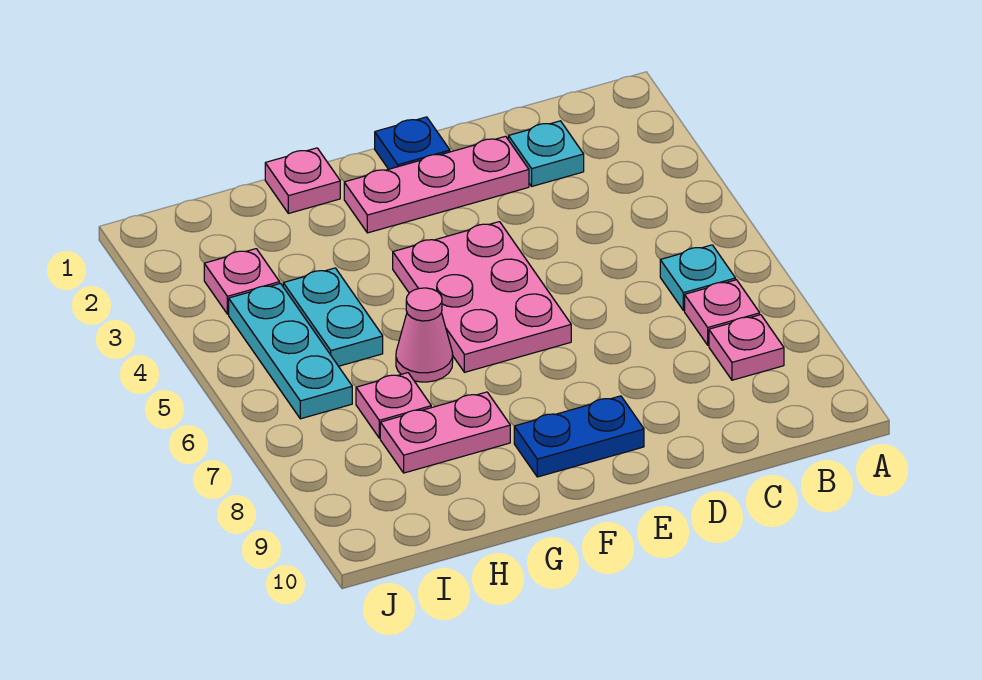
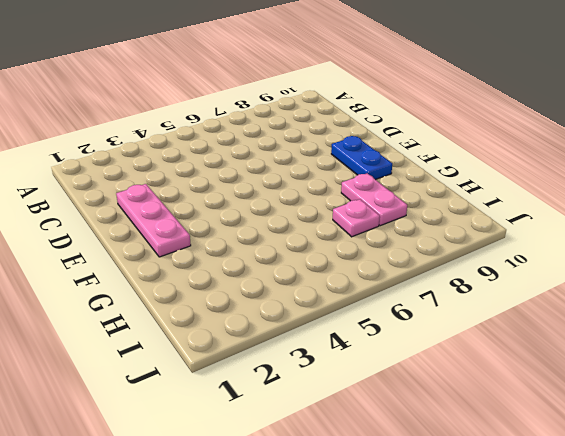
none -> cyan plate B6 level 1
none -> pink plate B7 level 1
none -> pink plate B8 level 1

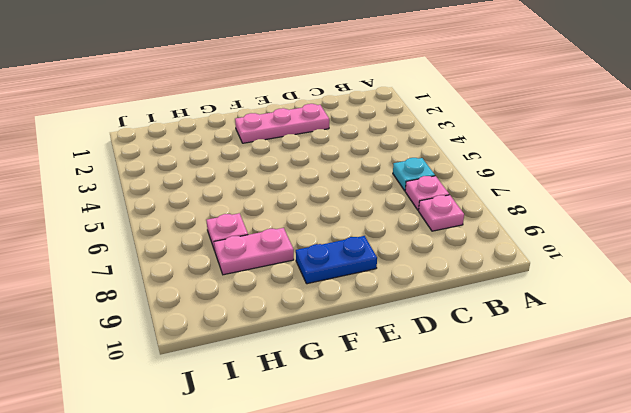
none -> cyan plate C2 level 1
none -> blue plate E1 level 1
none -> pink plate E4:F6 level 1

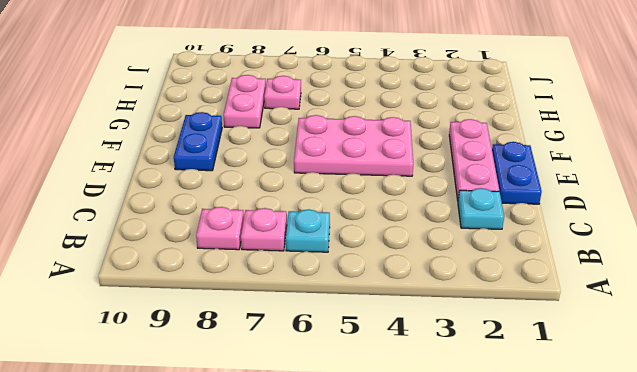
blue plate D1:E1 level 1 -> blue plate E1 level 1
none -> pink plate G1 level 1
none -> pink cone G6 level 1
none -> cyan plate H4:H5 level 1

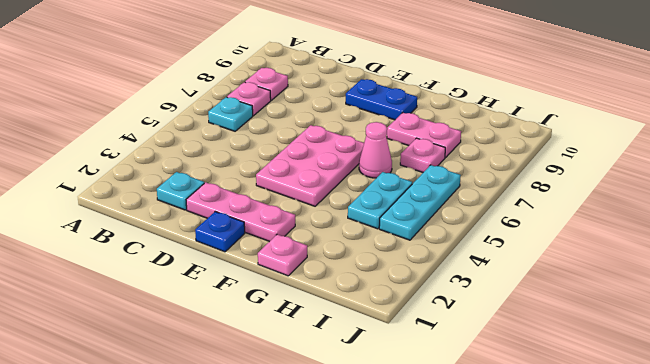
none -> pink plate I3 level 1

